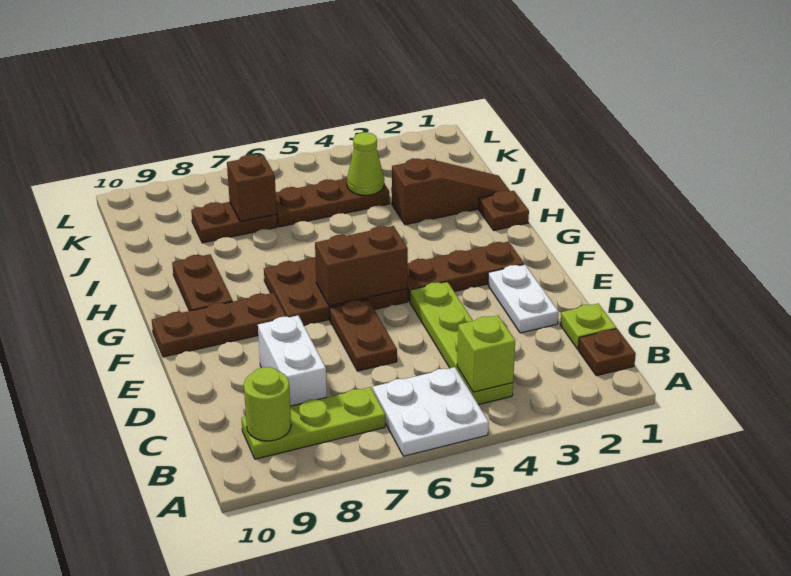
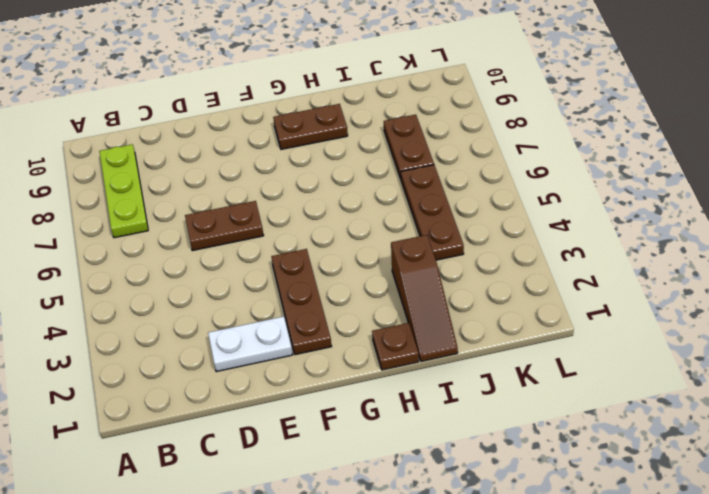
none -> white plate A5:B6 level 1
none -> brown plate B1 level 1
none -> lime plate B4:E4 level 1

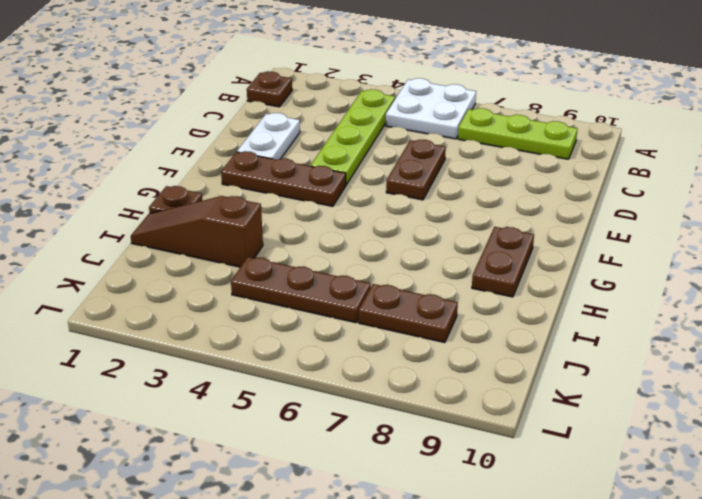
none -> lime plate C1 level 1
none -> white brick C8:D8 level 1
none -> brown plate F5:G7 level 1

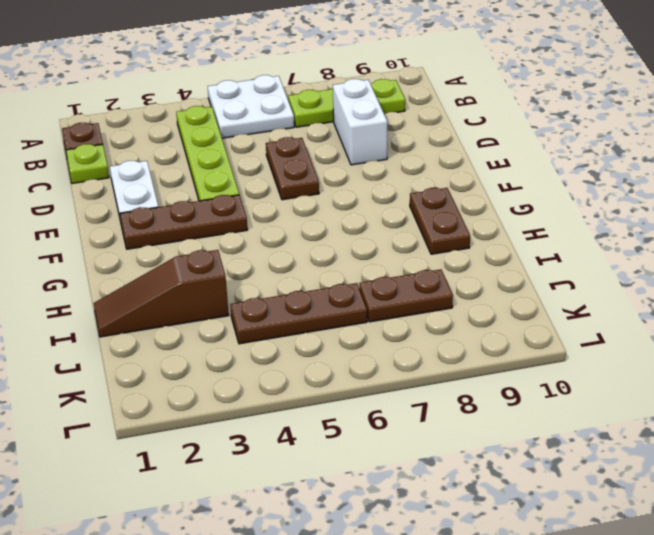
none -> brown plate F5:G7 level 1
none -> brown plate F8:F10 level 1
none -> brown plate H1 level 1

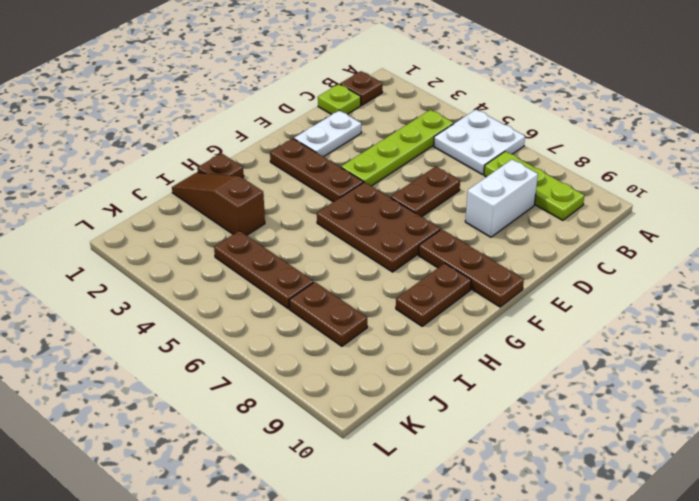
none -> lime brick B4 level 2
none -> lime round brick B9 level 2
none -> brown brick F5:F6 level 2

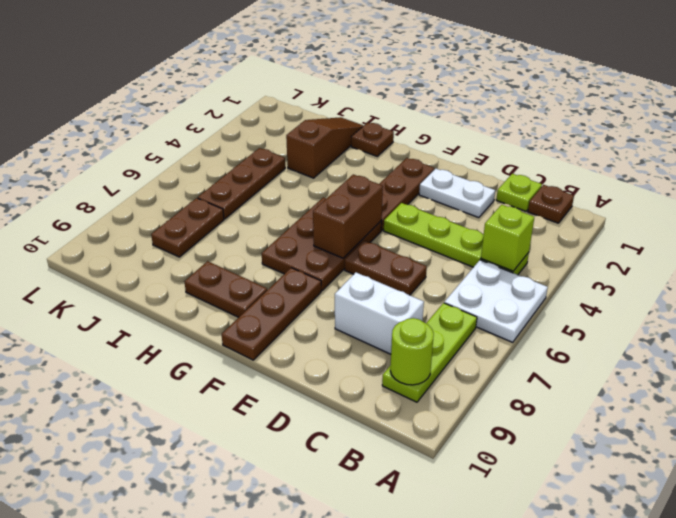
none -> lime cone J4 level 2
none -> brown brick J7 level 2

